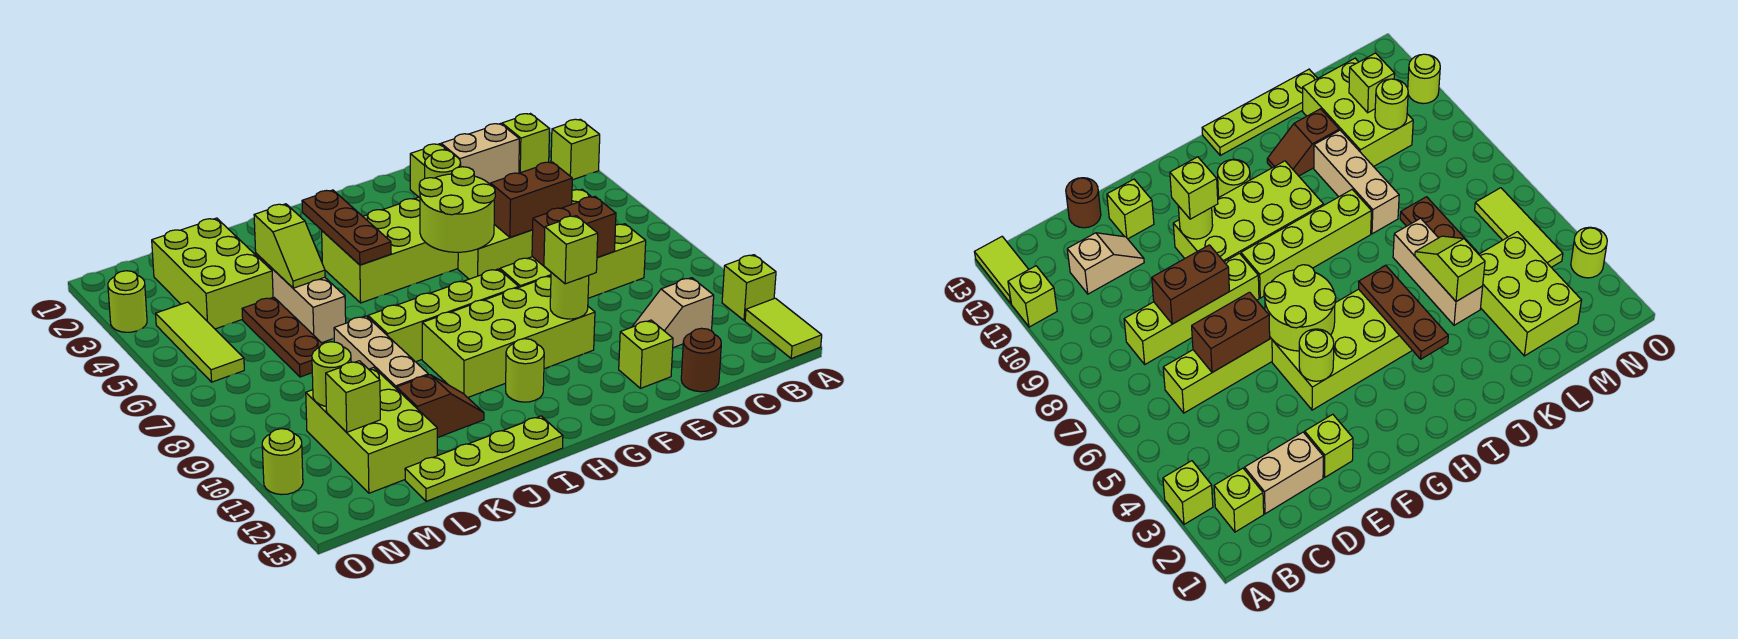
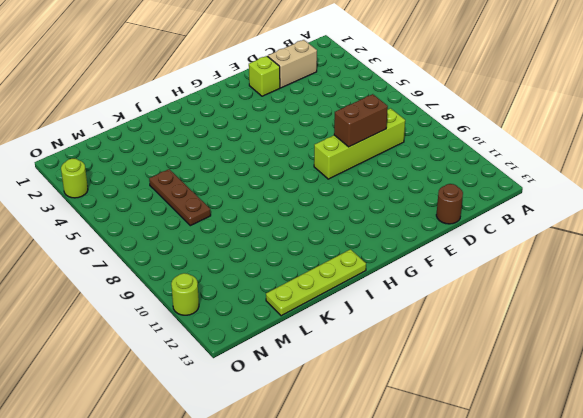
none -> lime brick A3 level 1
none -> lime brick A11 level 1
none -> lime tile A12:A13 level 1
none -> lime brick B2 level 1

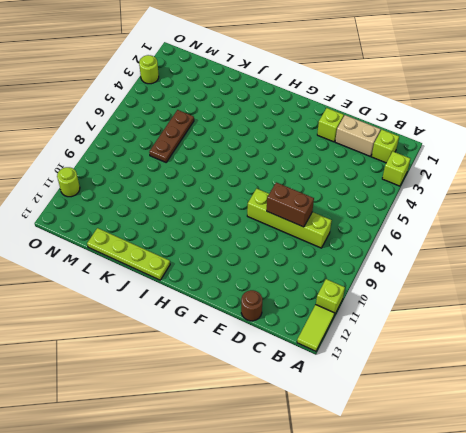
none -> lime brick C6:F6 level 1
none -> tan slope C11:D11 level 1 top C
none -> lime brick E12 level 1
none -> lime brick F4:I5 level 1

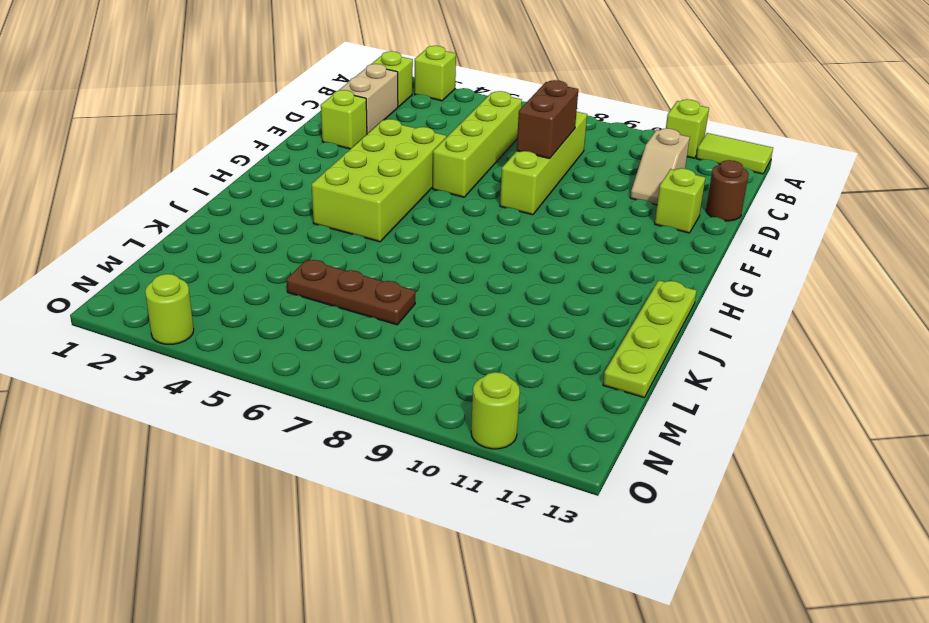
none -> lime brick F9:I10 level 1
none -> lime brick G8:J8 level 1
none -> lime round brick H11 level 1
none -> brown slope J11:K11 level 1 top K

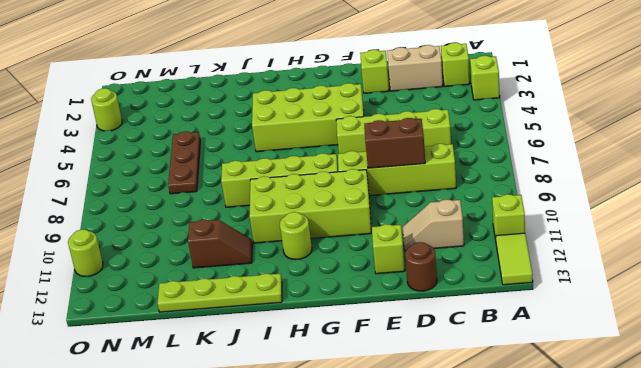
none -> tan brick K4:K6 level 1
none -> tan brick K8:K10 level 1
none -> lime brick L2:M4 level 1
none -> lime brick L10:M12 level 1

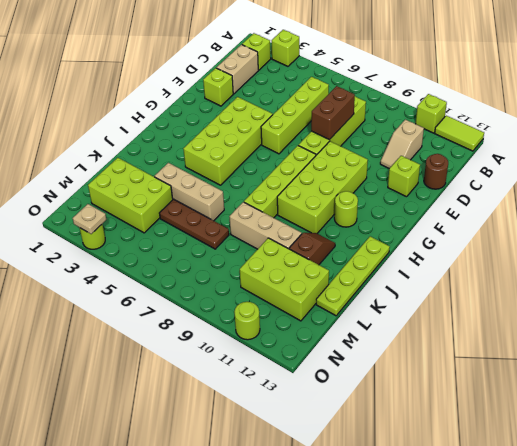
tan plate O3 level 2 -> none
none -> lime tile N4:N6 level 1
none -> brown brick D6:E6 level 2
none -> lime round brick F4 level 2
none -> lime round brick F5:G6 level 2

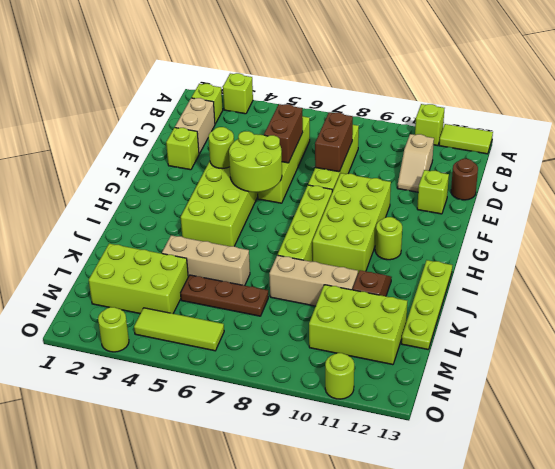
none -> lime round brick F10 level 2
none -> brown plate I3:I5 level 2
none -> lime slope K4:K5 level 2 top 4
none -> lime round brick M10 level 2

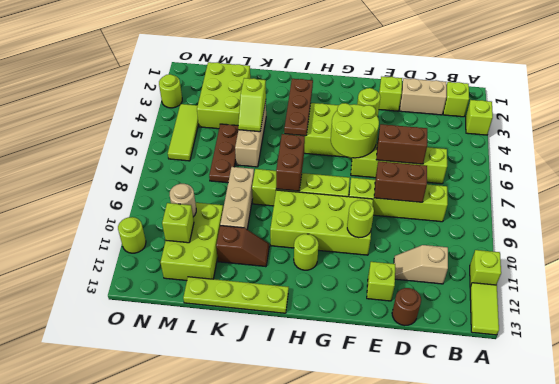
brown brick I7:I8 level 2 -> none
tan round brick M10 level 2 -> lime round brick M10 level 2
none -> lime brick F10 level 3

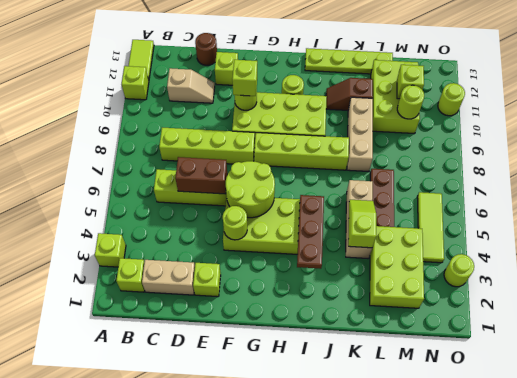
none -> brown brick D8:E8 level 2

